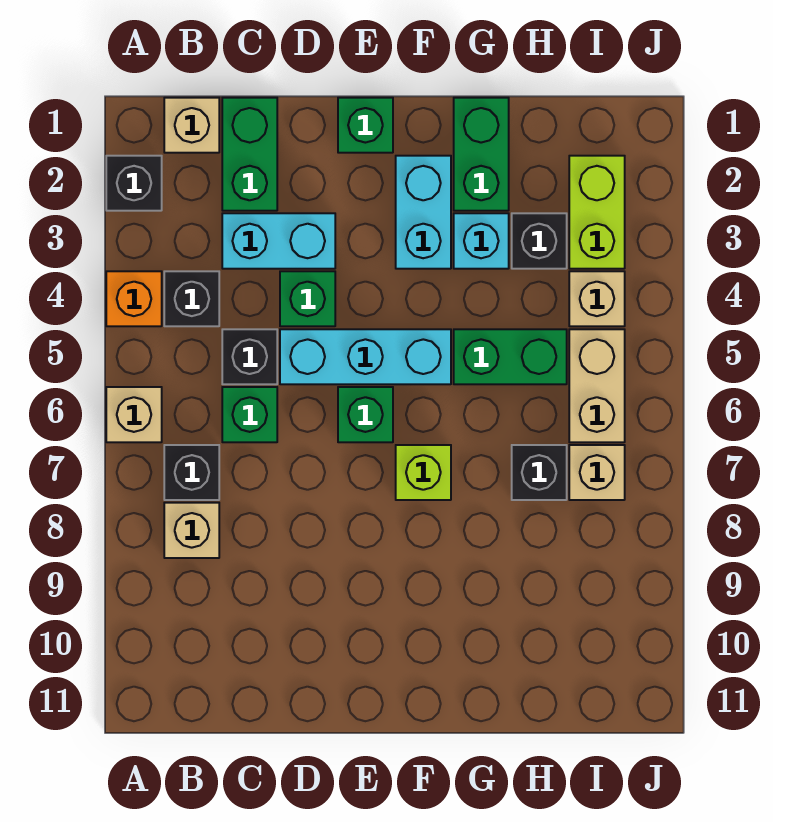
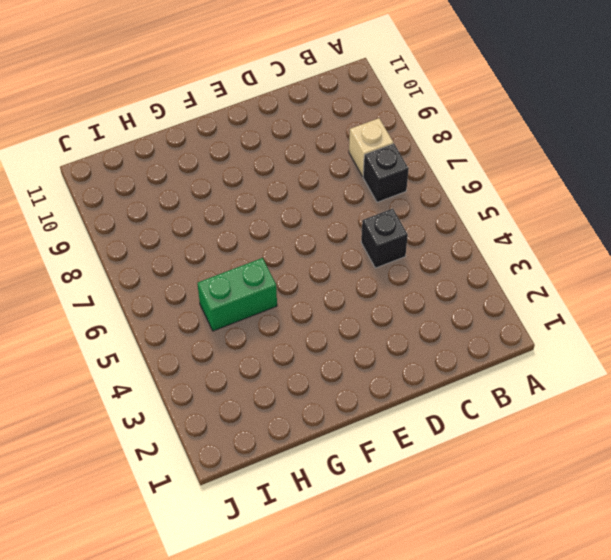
none -> black brick A2 level 1
none -> orange brick A4 level 1
none -> tan brick A6 level 1

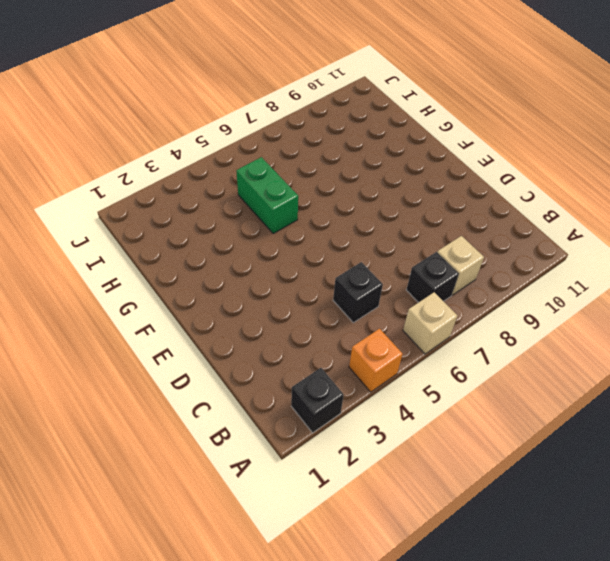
none -> tan brick B1 level 1
none -> black brick B4 level 1
none -> green brick C1:C2 level 1

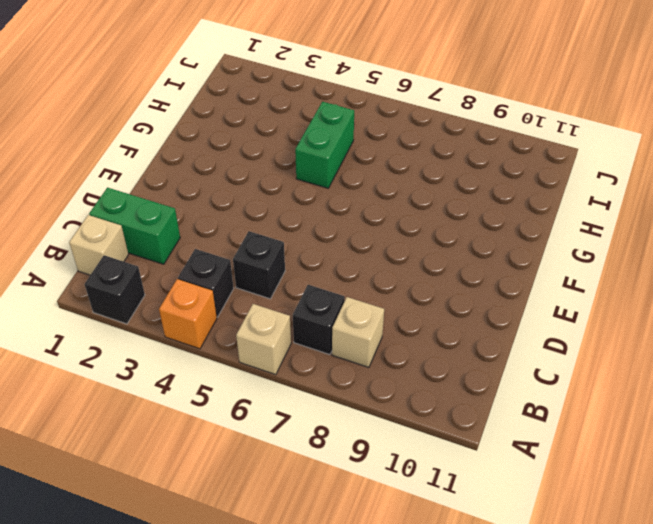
none -> cyan brick C3:D3 level 1
none -> green brick C6 level 1
none -> green brick D4 level 1

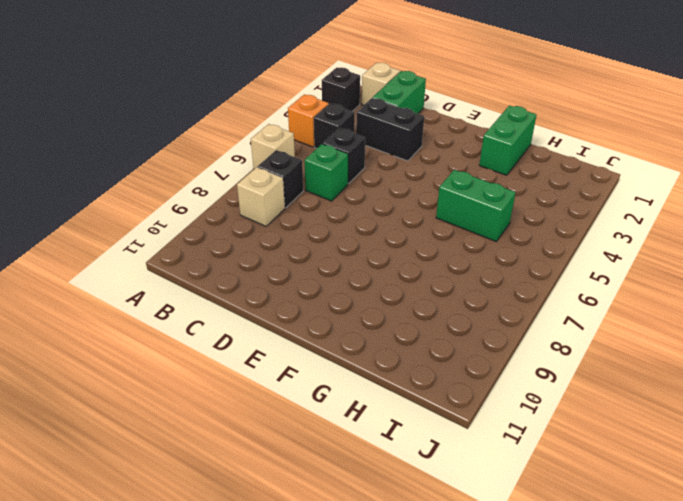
black brick C3:D3 level 1 -> cyan brick C3:D3 level 1
none -> green brick D4 level 1
none -> cyan brick D5:F5 level 1
none -> green brick E1 level 1

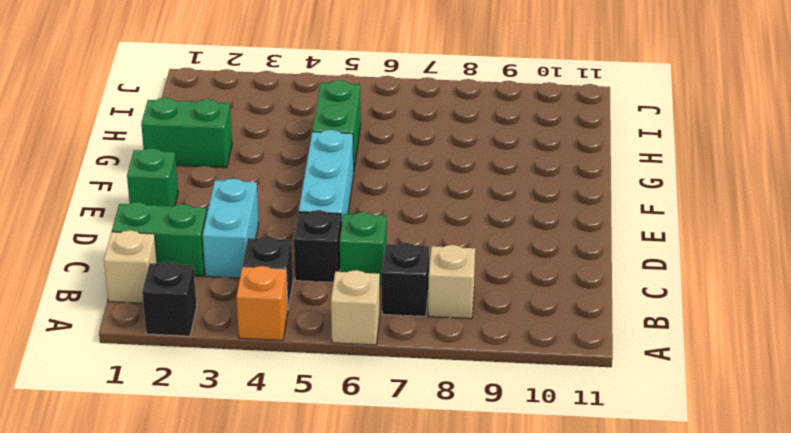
none -> green brick D4 level 1
none -> green brick E6 level 1
none -> cyan brick F2:F3 level 1

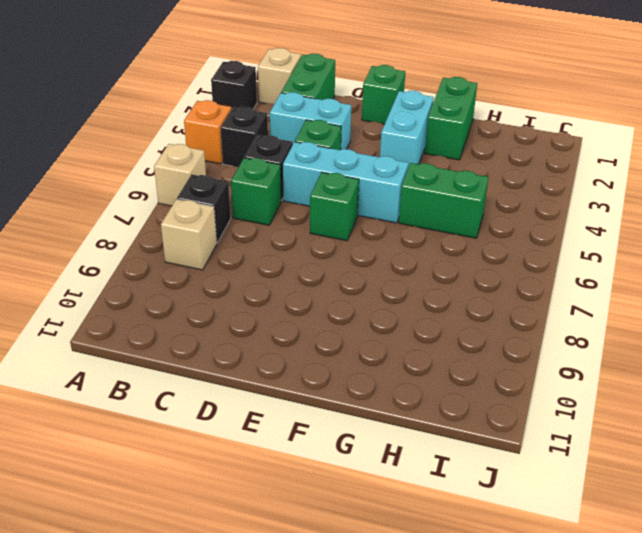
none -> lime brick F7 level 1
none -> cyan brick G3 level 1
none -> black brick H3 level 1

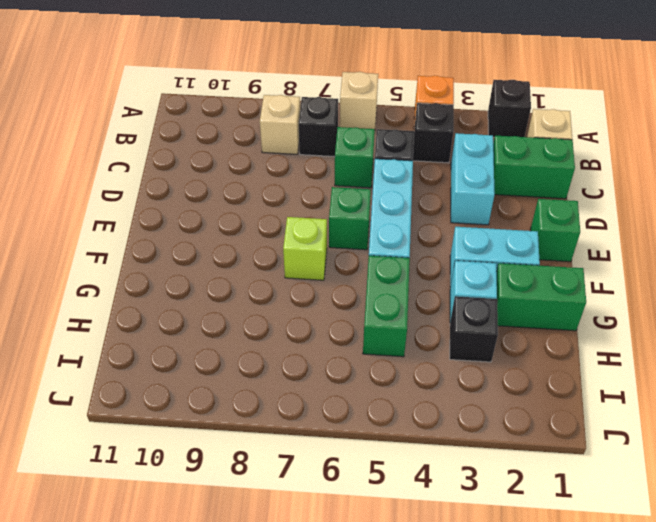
none -> green brick D4 level 1
none -> black brick H7 level 1
none -> lime brick I2:I3 level 1

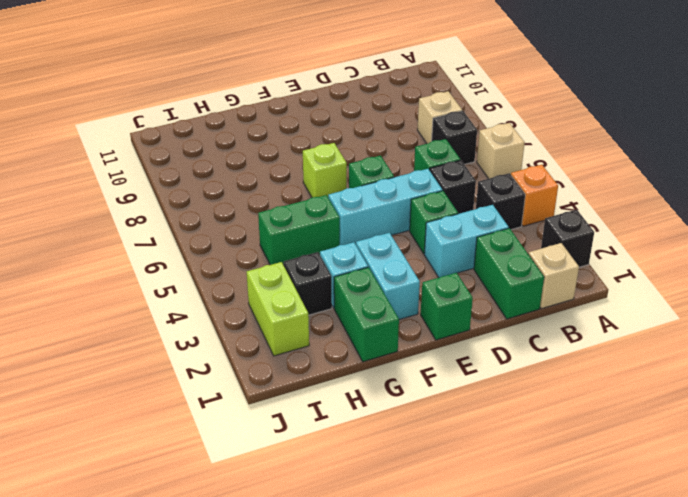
none -> black brick H7 level 1
none -> tan brick I4 level 1
none -> tan brick I5:I6 level 1

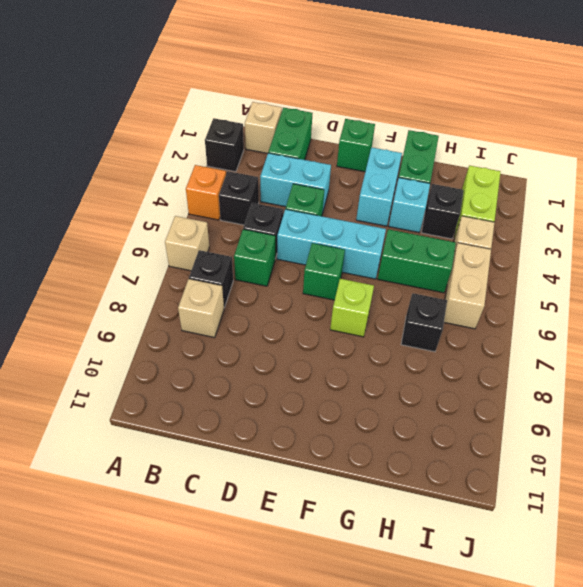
none -> tan brick I7 level 1

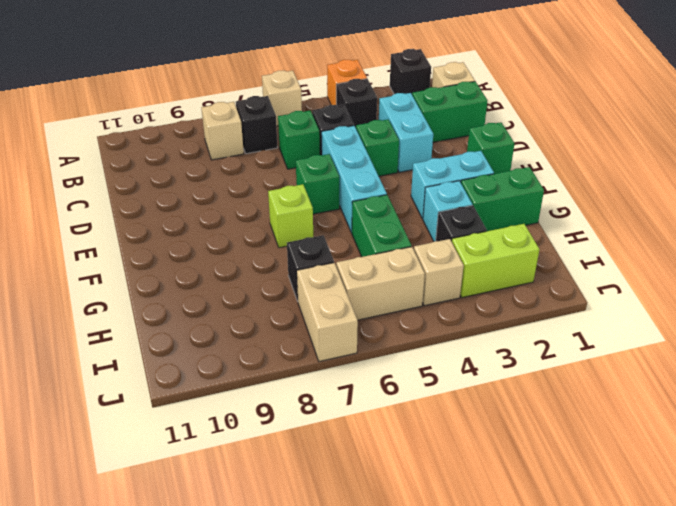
tan brick I7:J7 level 1 -> tan brick I7 level 1

